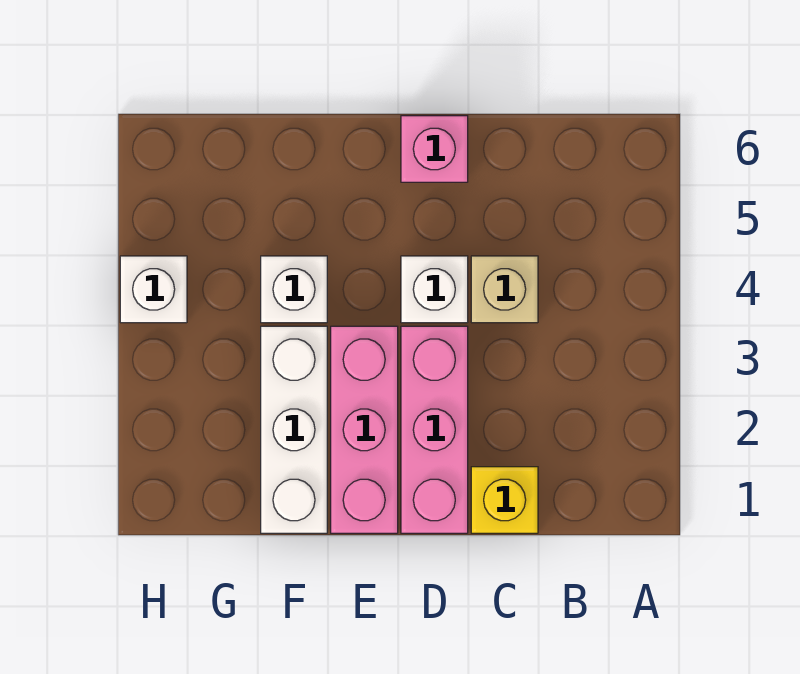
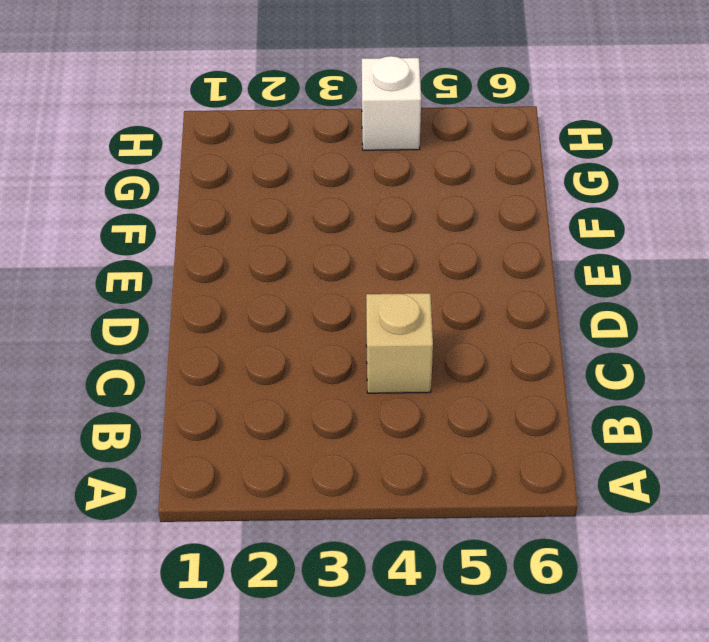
none -> yellow brick C1 level 1
none -> pink brick D1:D3 level 1

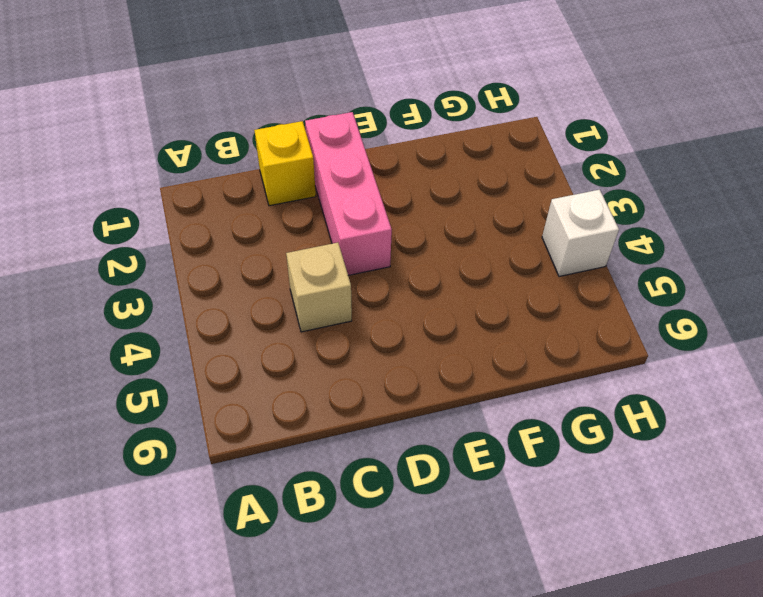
none -> white brick D4 level 1
none -> pink brick D6 level 1

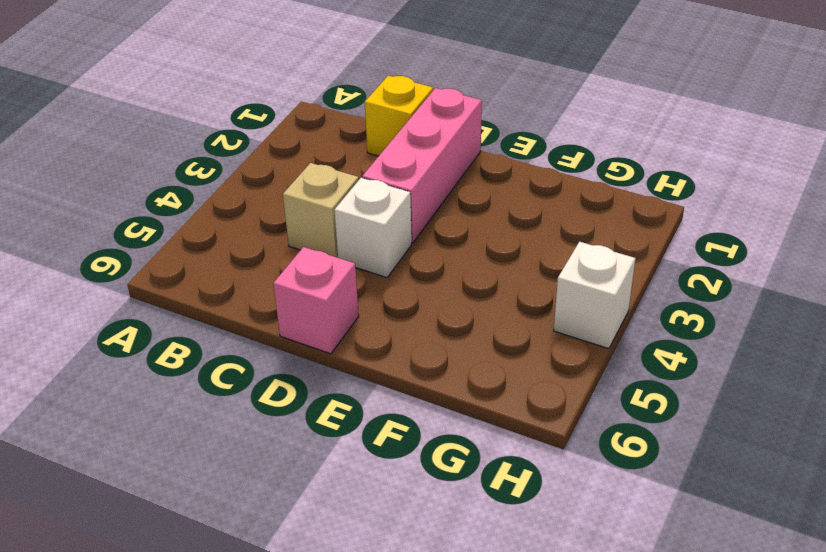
none -> pink brick E1:E3 level 1
none -> white brick F1:F3 level 1

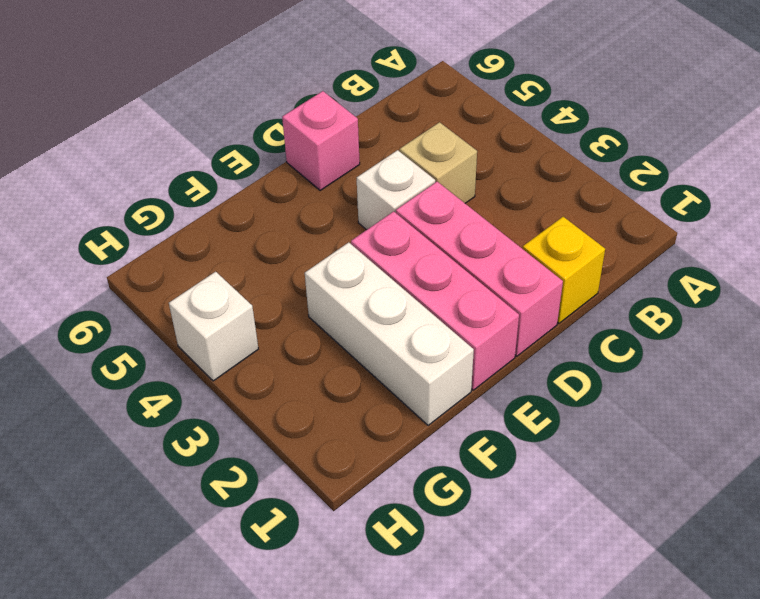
none -> white brick F4 level 1

